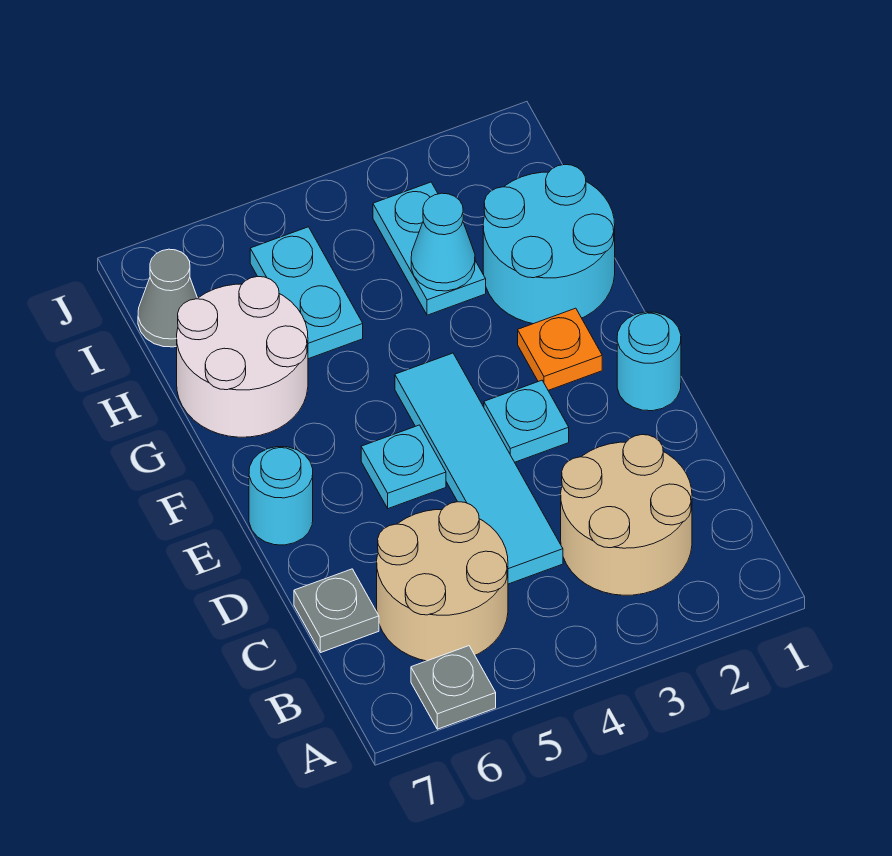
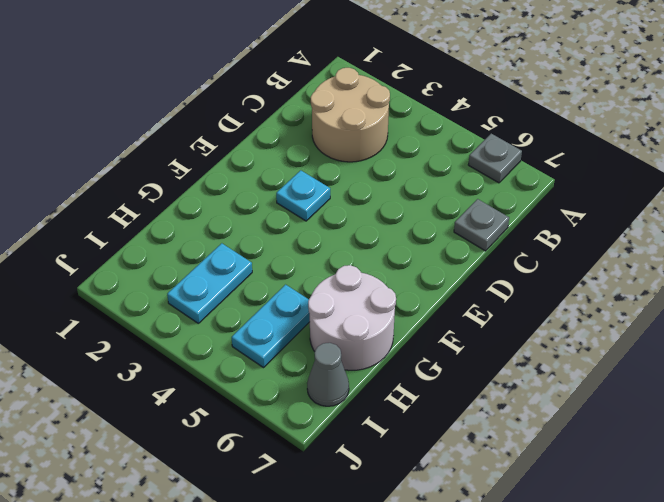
none -> tan round brick B5:C6 level 1
none -> cyan tile C4:F4 level 1
none -> cyan round brick E1 level 1

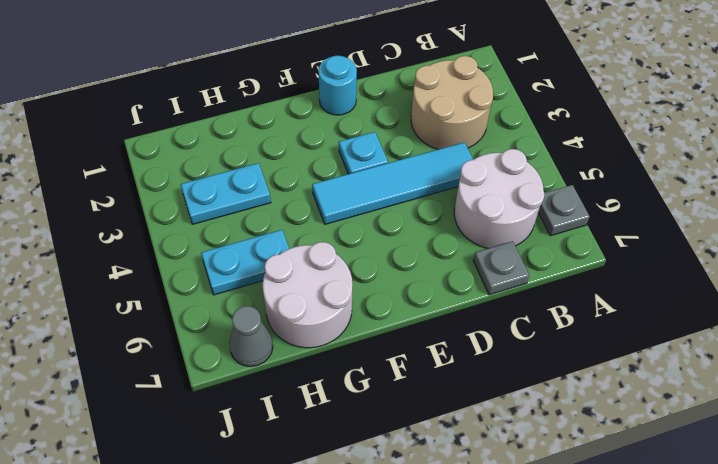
white round brick B5:C6 level 1 -> tan round brick B5:C6 level 1
none -> cyan plate E5 level 1
none -> cyan round brick E7 level 1
none -> orange plate F2 level 1

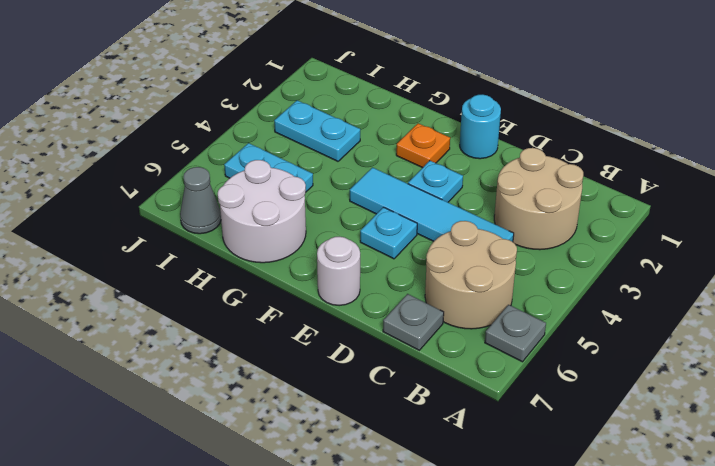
white round brick E7 level 1 -> cyan round brick E7 level 1
none -> cyan round brick G1:H2 level 1
none -> cyan cone H3 level 2

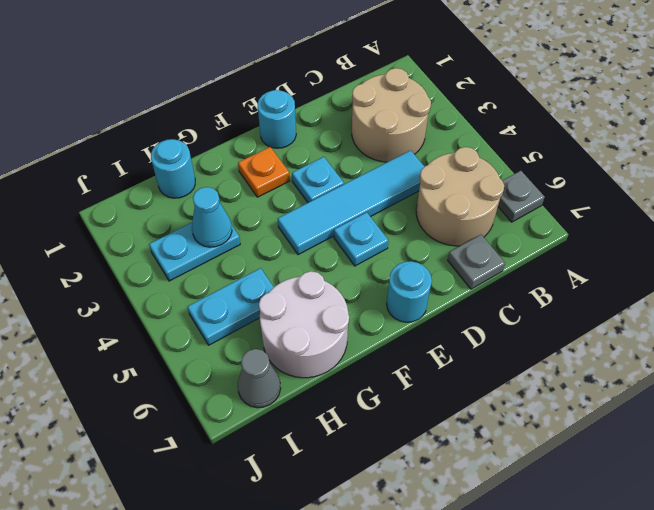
cyan round brick H1 level 1 -> cyan round brick G1:H2 level 1

